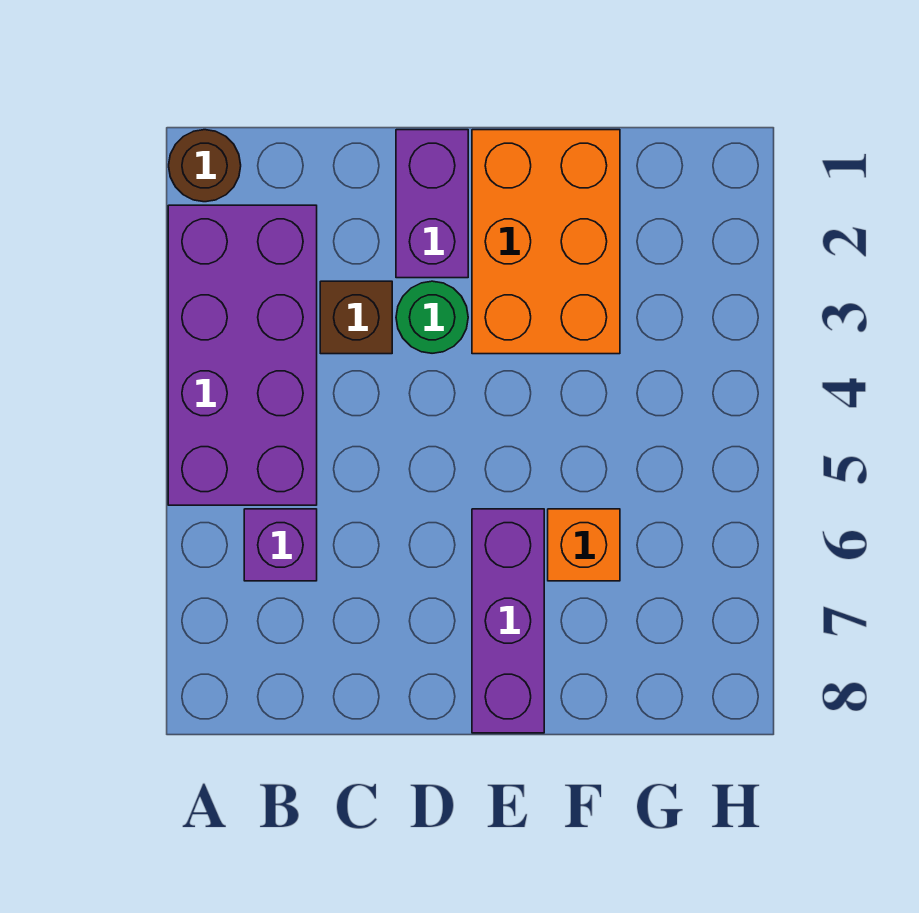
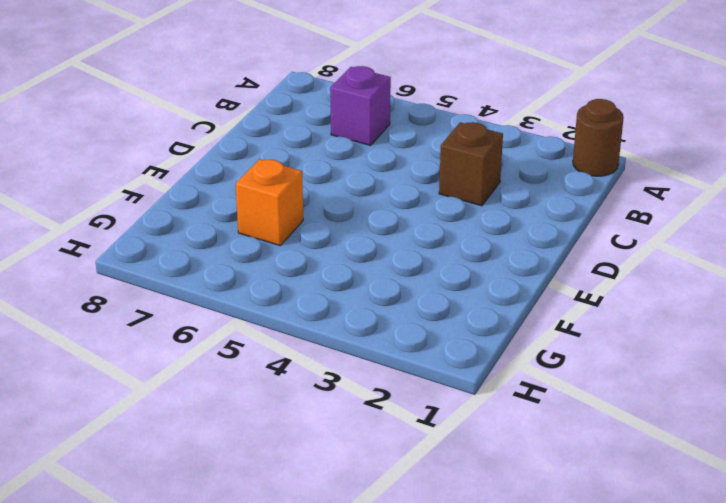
none -> purple brick A2:B5 level 1
none -> purple brick D1:D2 level 1

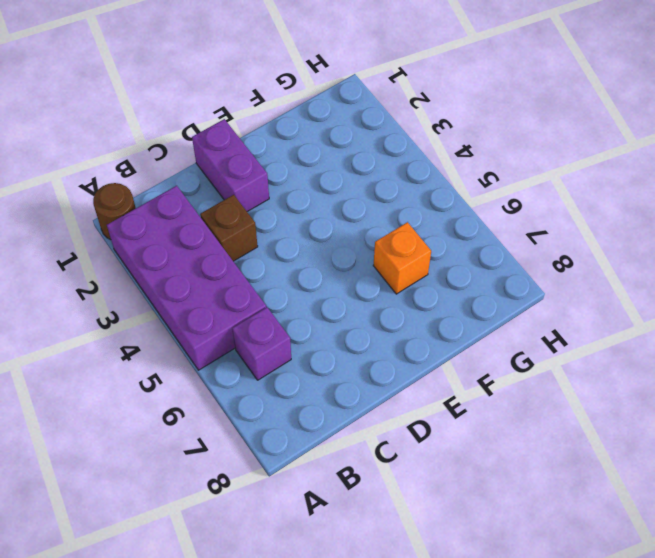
none -> green round brick D3 level 1
none -> orange brick E1:F3 level 1

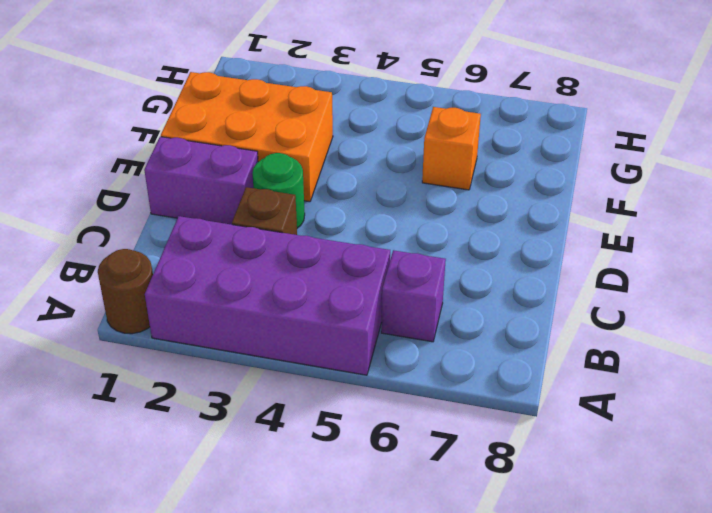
none -> purple brick E6:E8 level 1

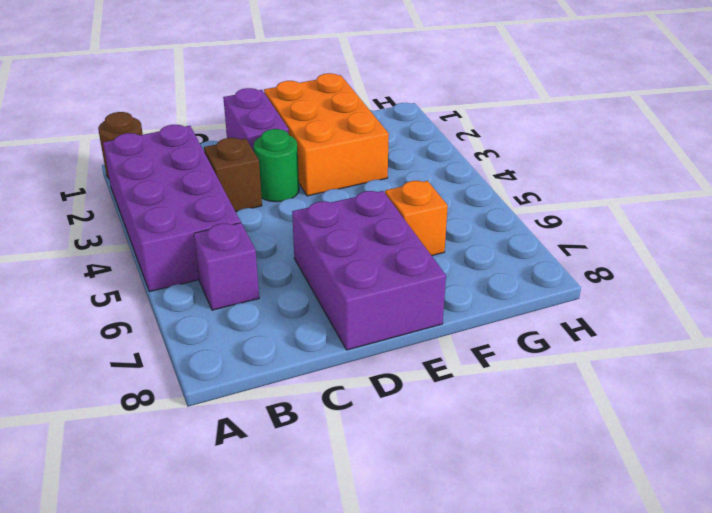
purple brick D6:E8 level 1 -> purple brick E6:E8 level 1

